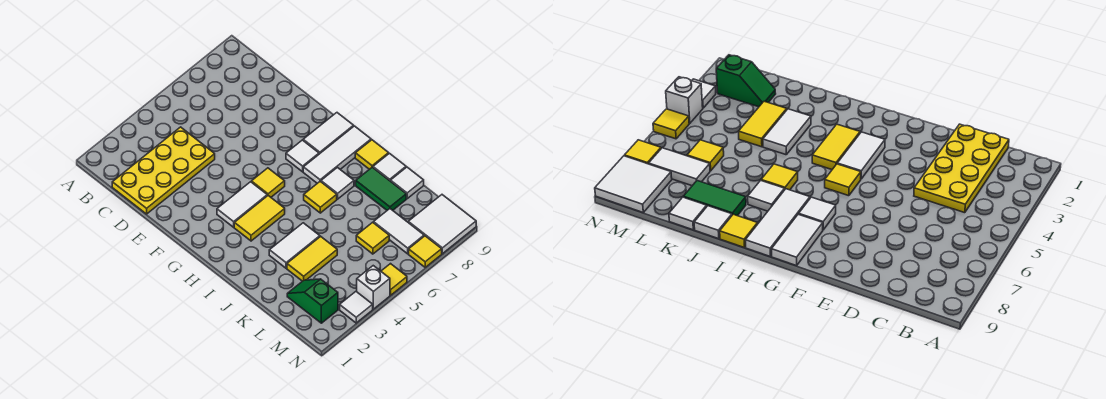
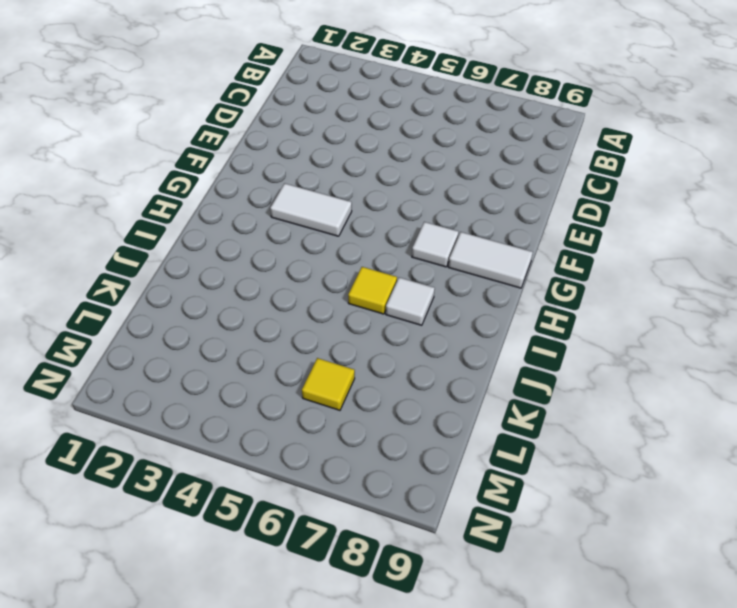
none -> yellow plate C1:D4 level 1
none -> yellow tile G5 level 1
none -> yellow tile H3:H4 level 1

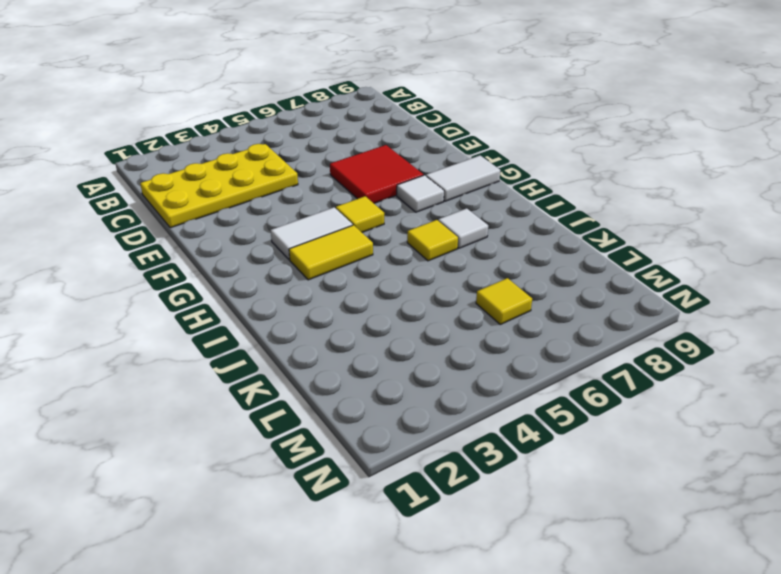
red tile E6:F7 level 1 -> none
none -> white tile H7:H9 level 1
none -> yellow tile I9 level 1
none -> white tile J3:J4 level 1

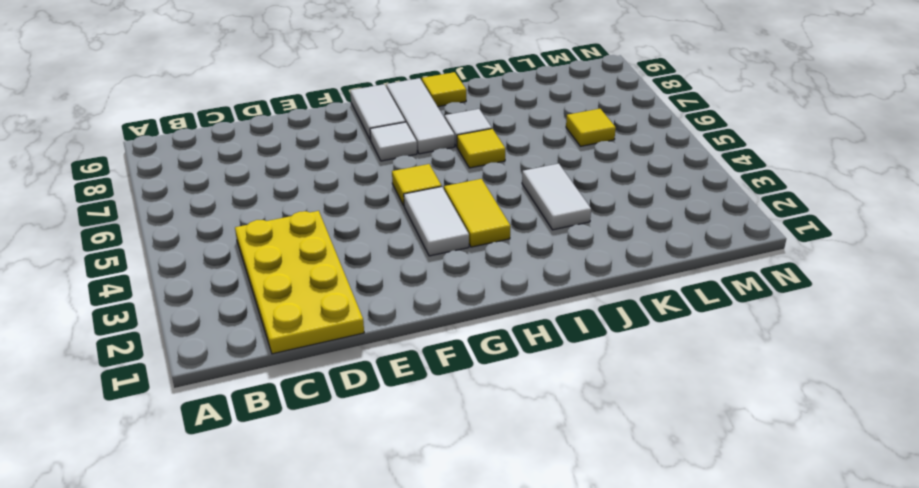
none -> green tile J8:K8 level 1
none -> white tile J9 level 1
none -> yellow tile K3:K4 level 1

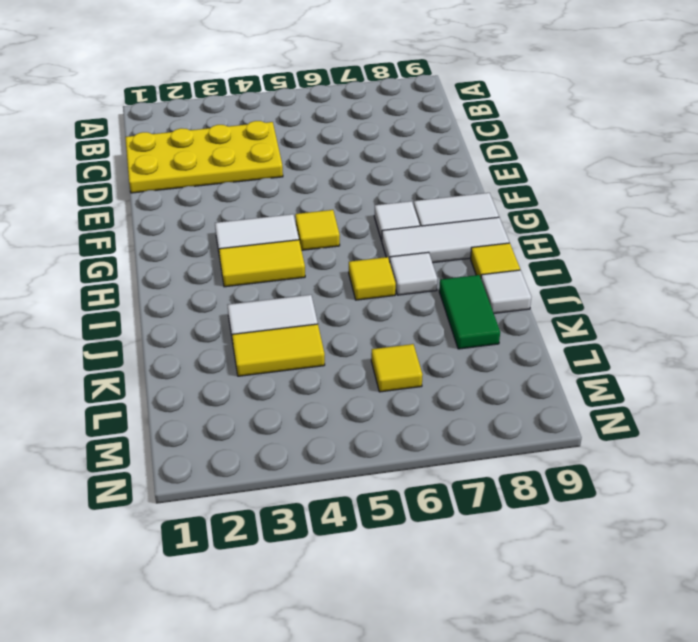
none -> white tile K9 level 1
none -> green slope L2:M2 level 1 top M
none -> white tile L7:M7 level 1

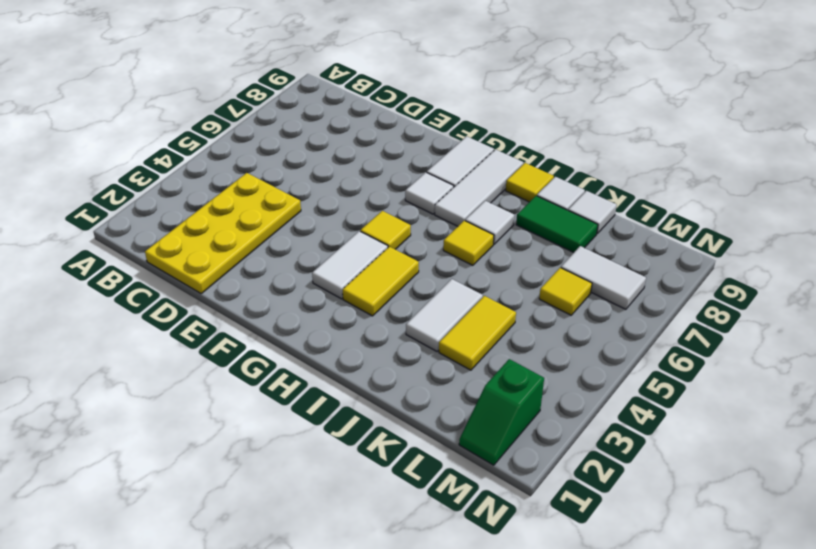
green slope M1:M2 level 1 top 2 -> green slope L2:M2 level 1 top M
none -> white tile M8:N9 level 1
none -> white tile N3 level 1
none -> white brick N4 level 1

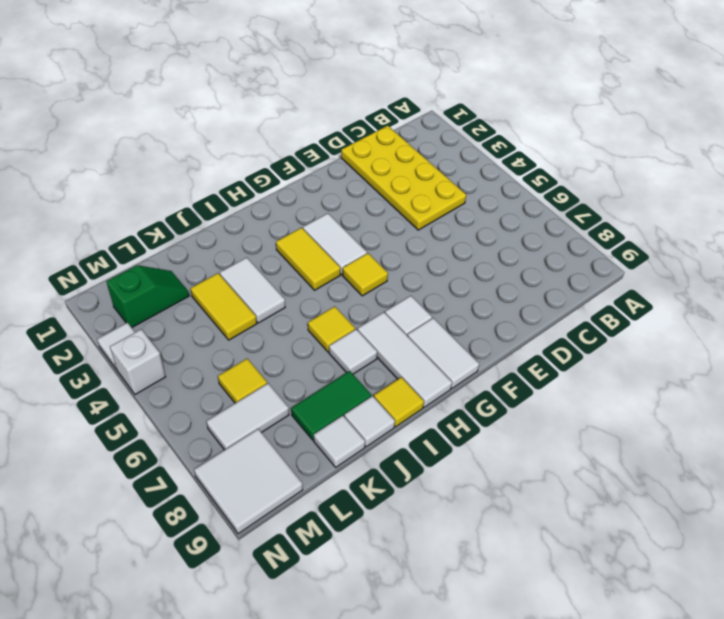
none -> yellow tile N5 level 1
none -> yellow tile N7 level 1

